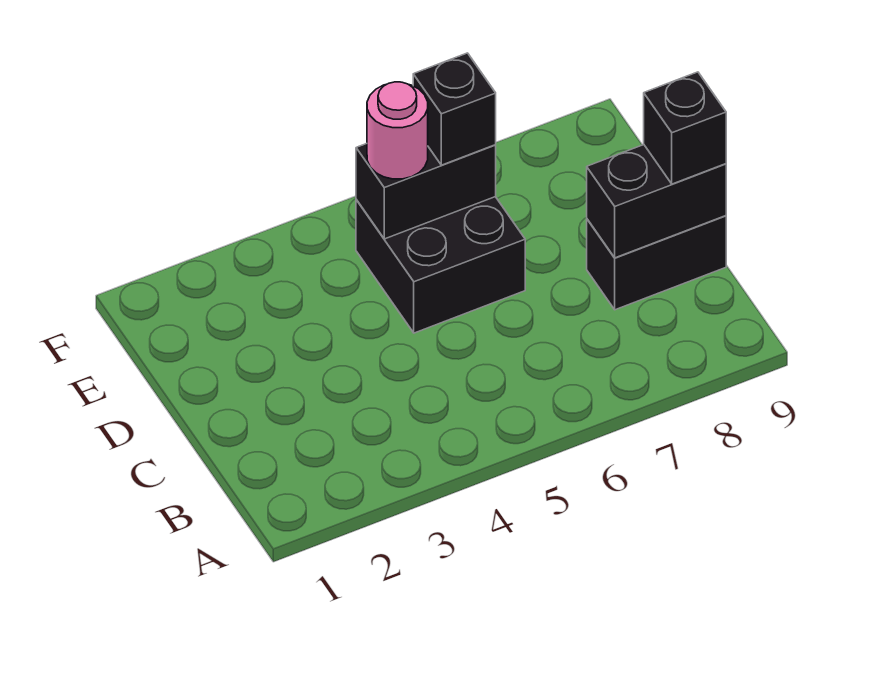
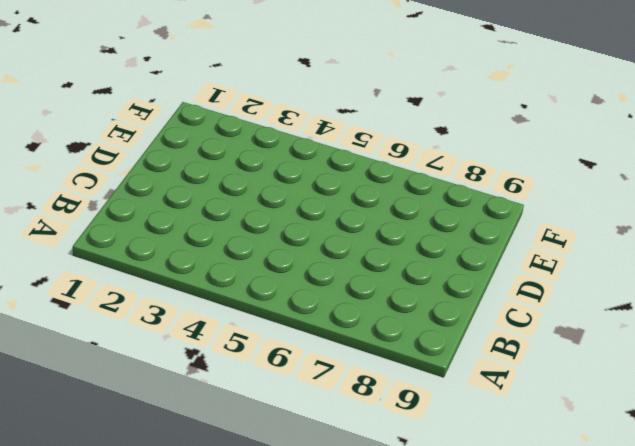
none -> black brick C8:C9 level 1
none -> black brick D5:E6 level 1

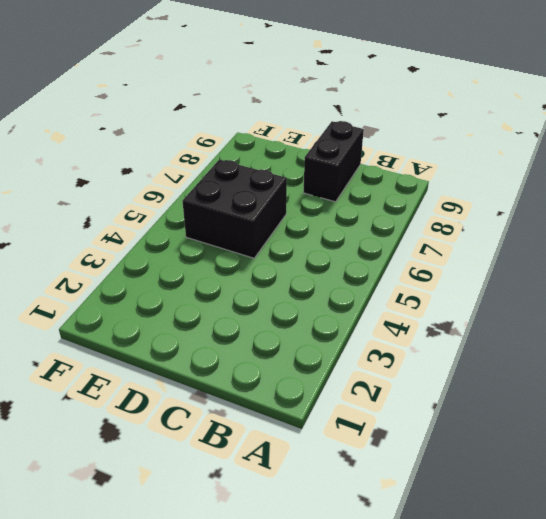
none -> black brick C8:C9 level 2
none -> black brick E5:E6 level 2

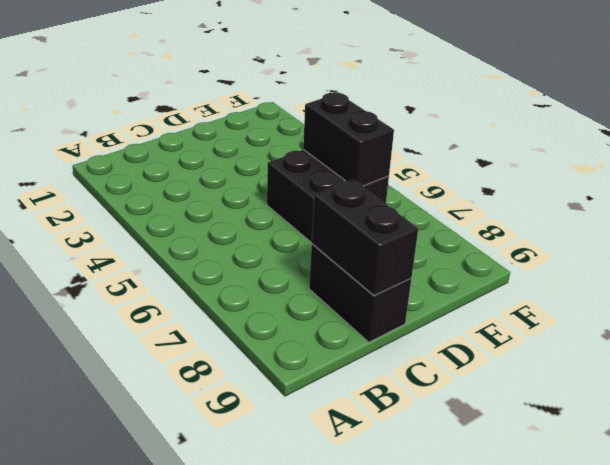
none -> black brick C9 level 3
none -> pink round brick E5 level 3

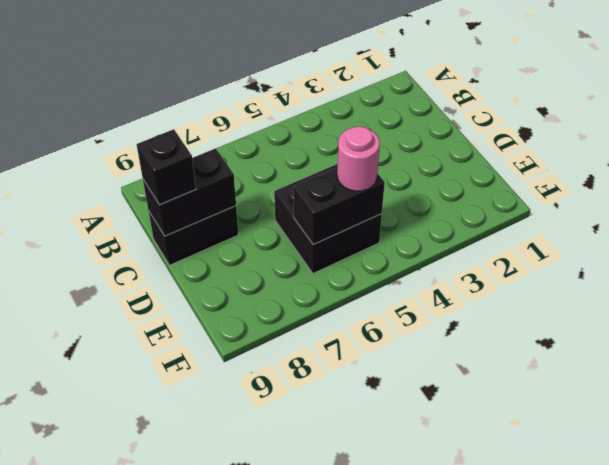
none -> black brick E6 level 3

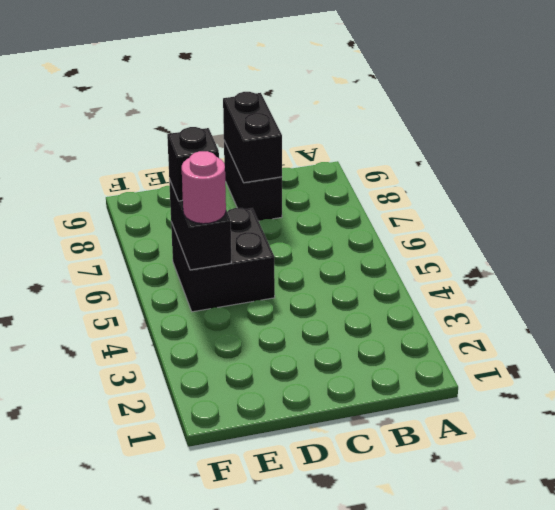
none -> black brick C9 level 3

